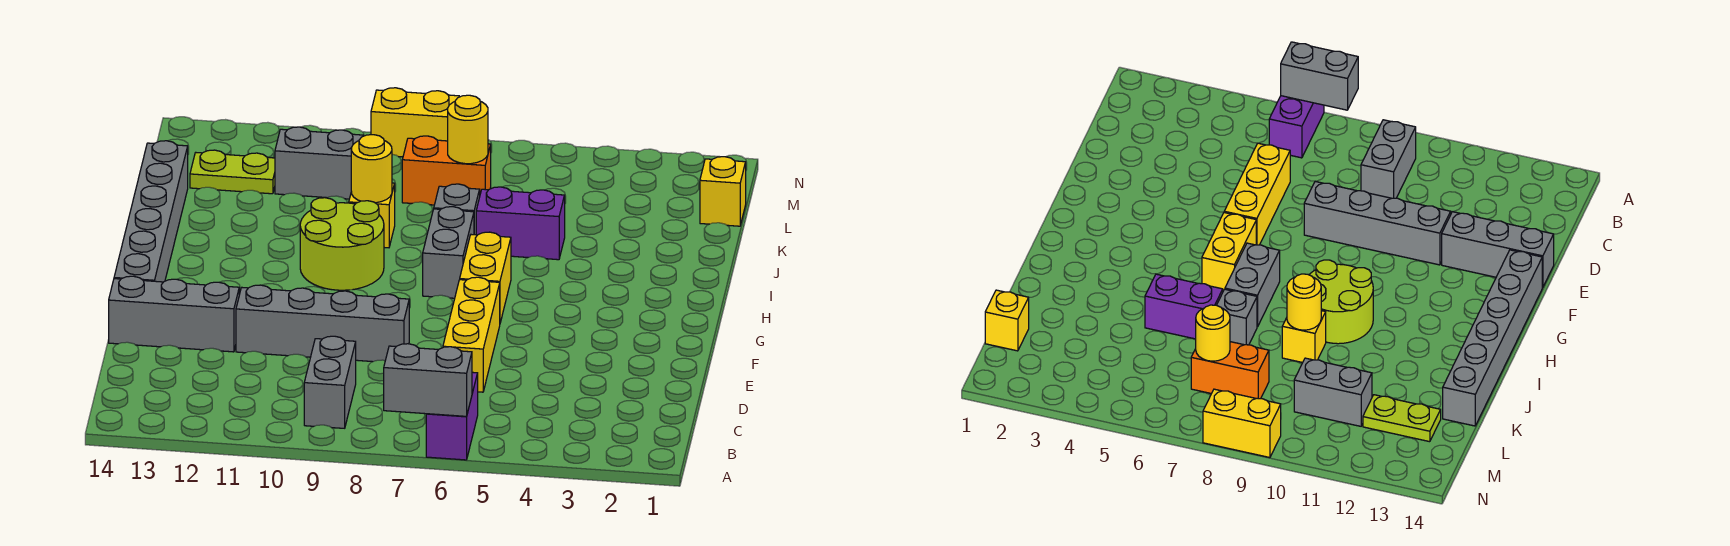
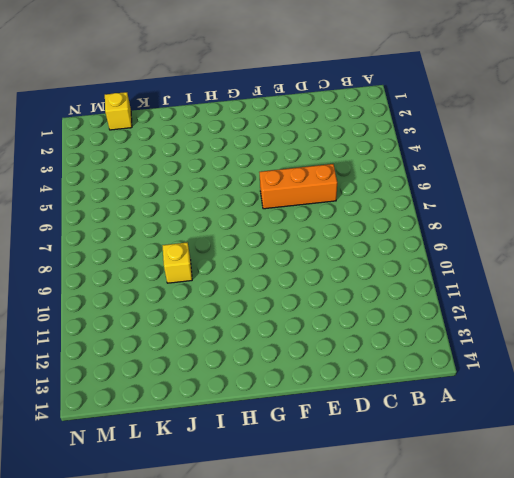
orange brick D6:F6 level 1 -> yellow brick D6:F6 level 1
none -> purple brick A6:B6 level 1
none -> grey brick B9:C9 level 1
none -> grey brick E8:E11 level 1

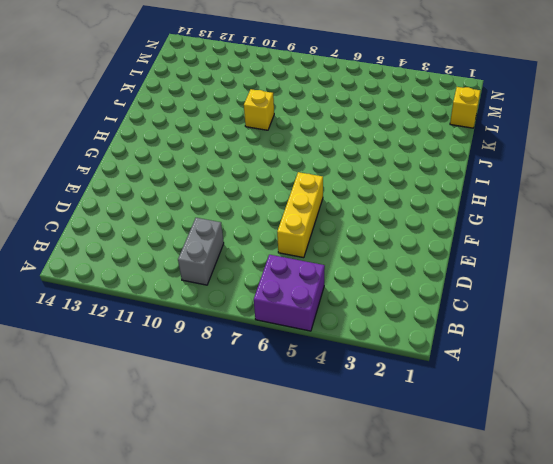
purple brick A5:B6 level 1 -> purple brick A6:B6 level 1
none -> grey brick E8:E11 level 1
none -> grey brick E12:E14 level 1
none -> grey brick F14:K14 level 1

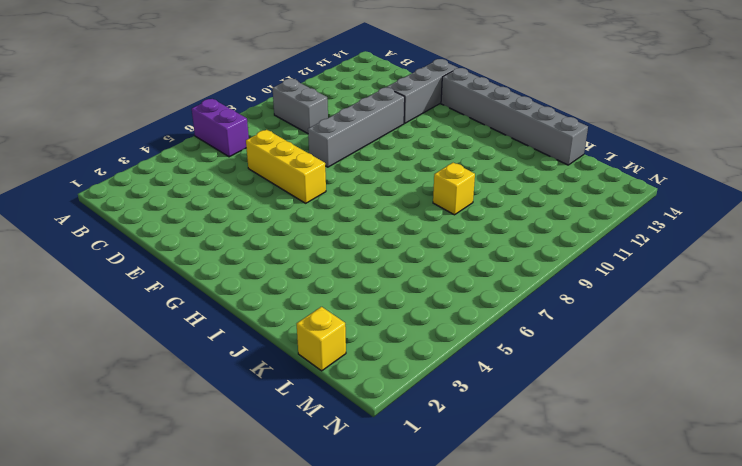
none -> yellow brick G6:H6 level 1
none -> grey brick H7:I7 level 1
none -> lime round brick H9:I10 level 1

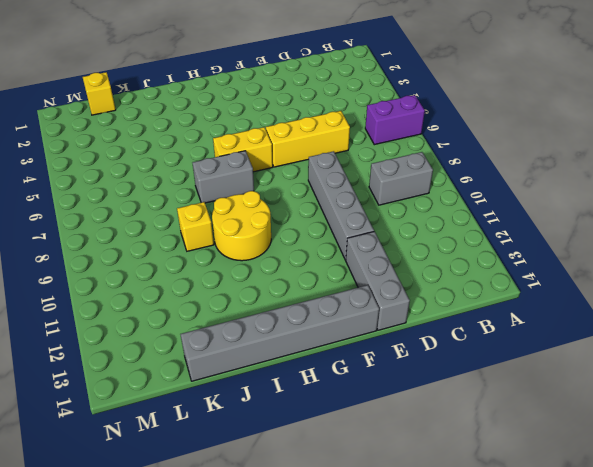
yellow round brick H9:I10 level 1 -> lime round brick H9:I10 level 1
none -> purple brick J5:J6 level 1
none -> grey brick J7 level 1
none -> orange brick L7:L8 level 1

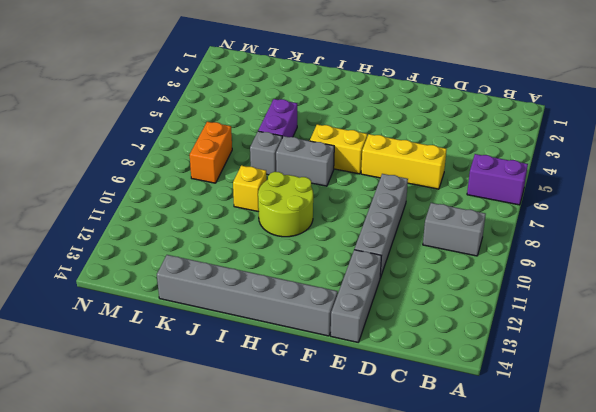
none -> yellow brick L1 level 1
none -> grey brick L10:L11 level 1
none -> lime plate L12:L13 level 1

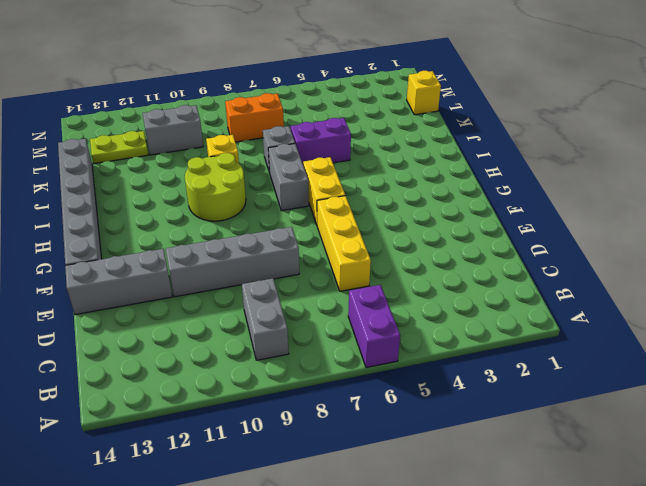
none -> yellow brick N8:N9 level 1
none -> grey brick A6:A7 level 2
none -> yellow round brick J9 level 2

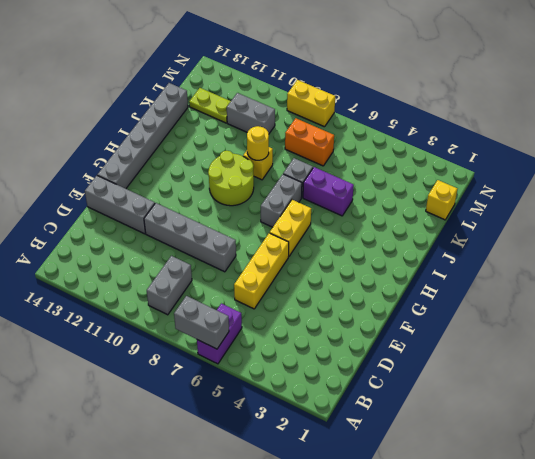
none -> yellow round brick L7 level 2

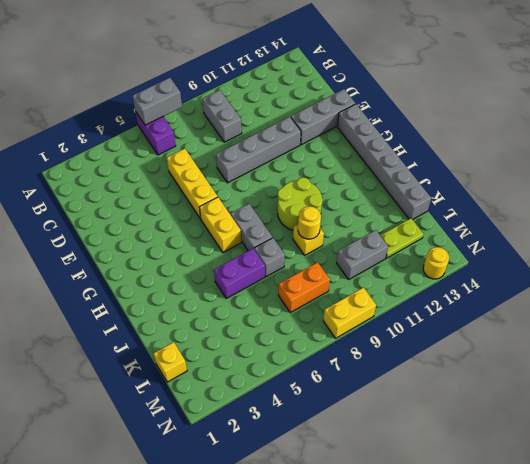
yellow round brick N13 level 1 -> yellow round brick L7 level 2

